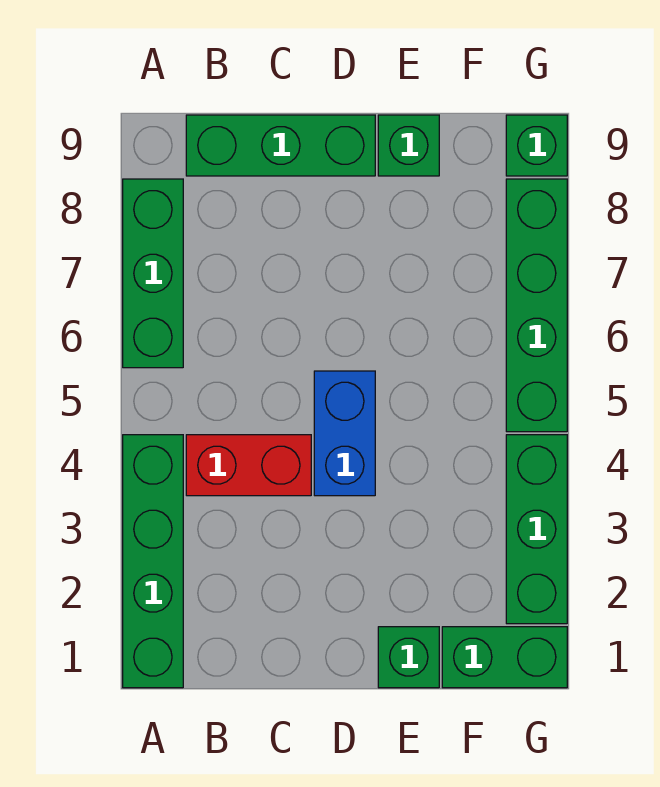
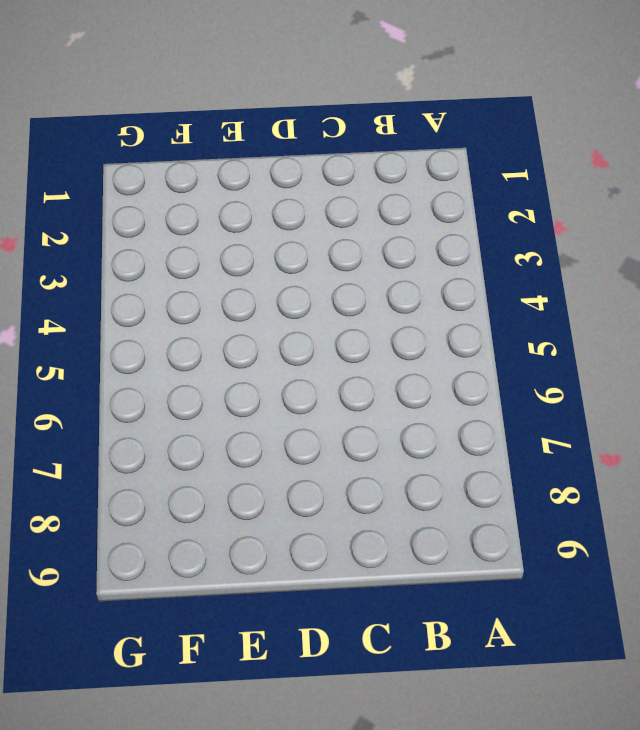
none -> green brick A1:A4 level 1
none -> green brick A6:A8 level 1

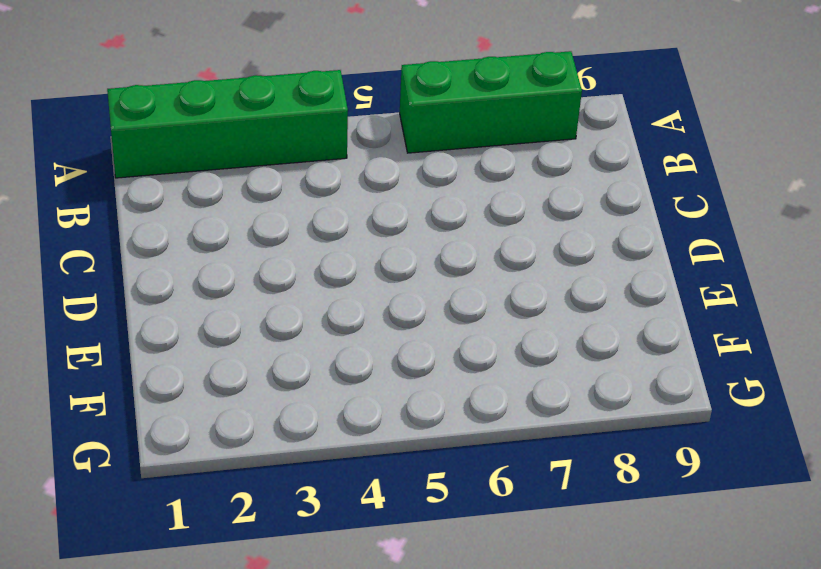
none -> red brick B4:C4 level 1
none -> green brick B9:D9 level 1

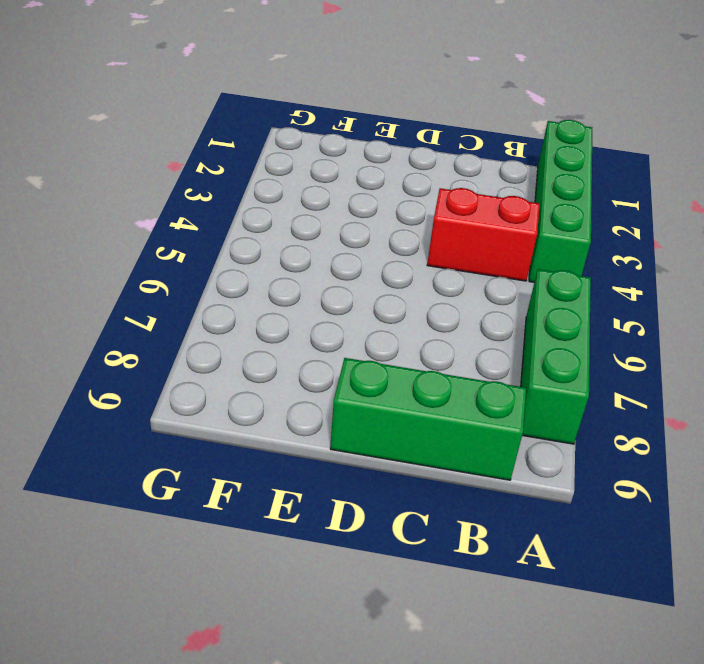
none -> blue brick D4:D5 level 1
none -> green brick E1 level 1

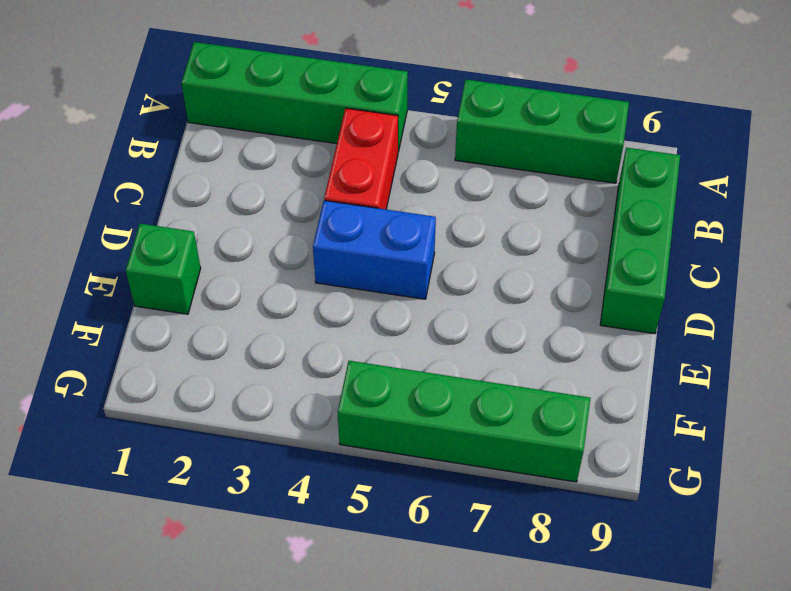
none -> green brick E9 level 1
none -> green brick F1:G1 level 1

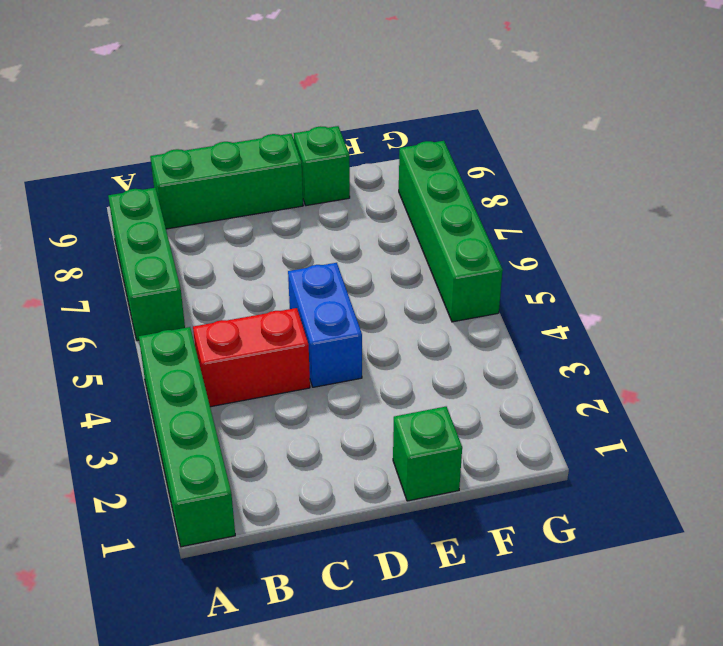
none -> green brick F1:G1 level 1
none -> green brick G2:G4 level 1

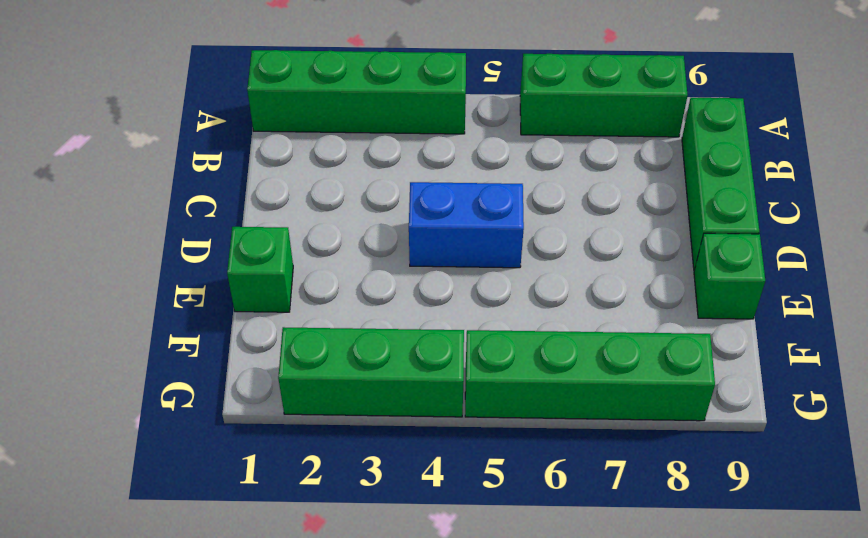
none -> red brick B4:C4 level 1
none -> green brick F1:G1 level 1

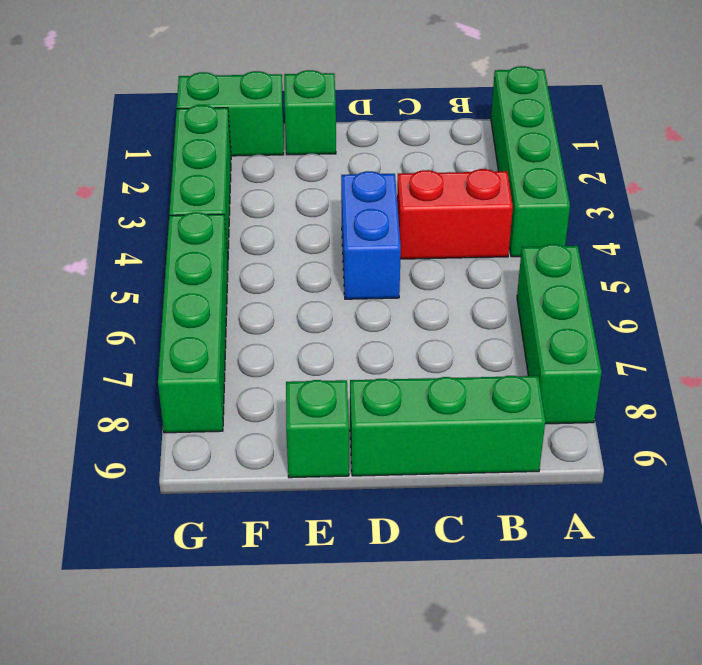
none -> green brick G9 level 1

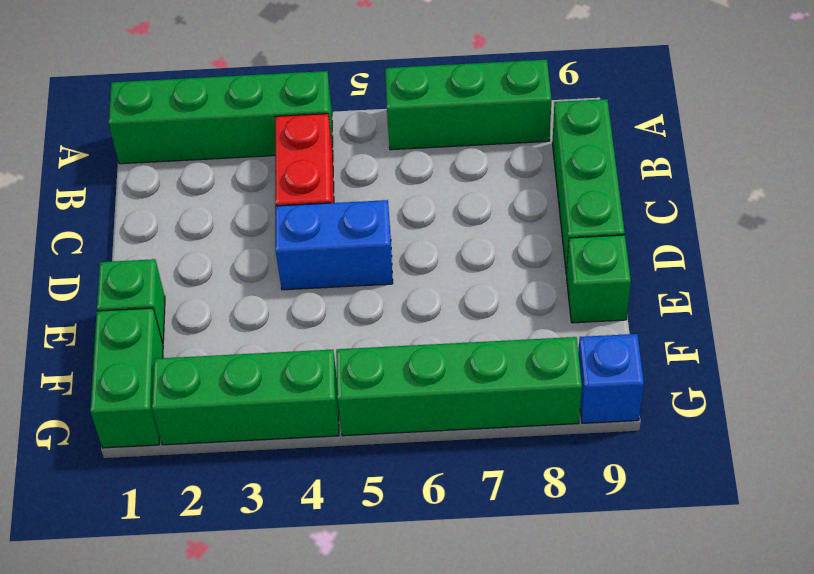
blue brick G9 level 1 -> green brick G9 level 1

